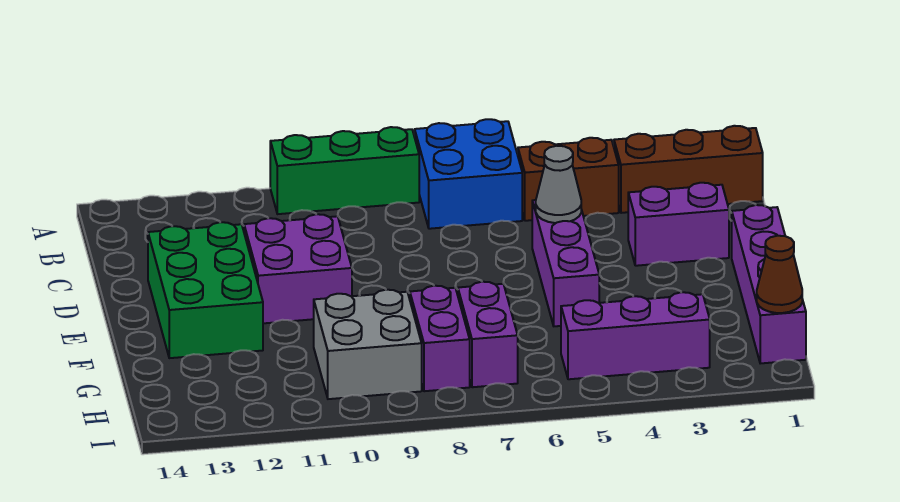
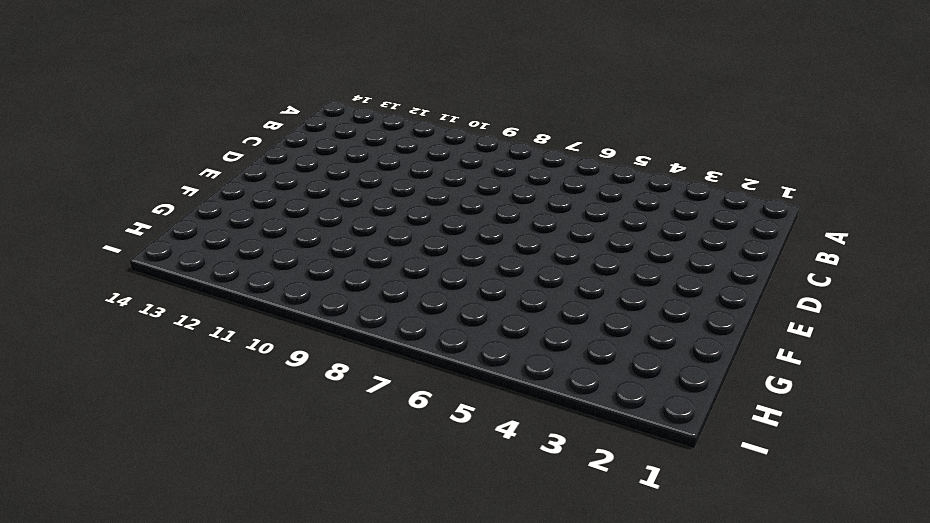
none -> blue brick A6:B7 level 1
none -> green brick A8:A10 level 1
none -> brown brick B1:B3 level 1

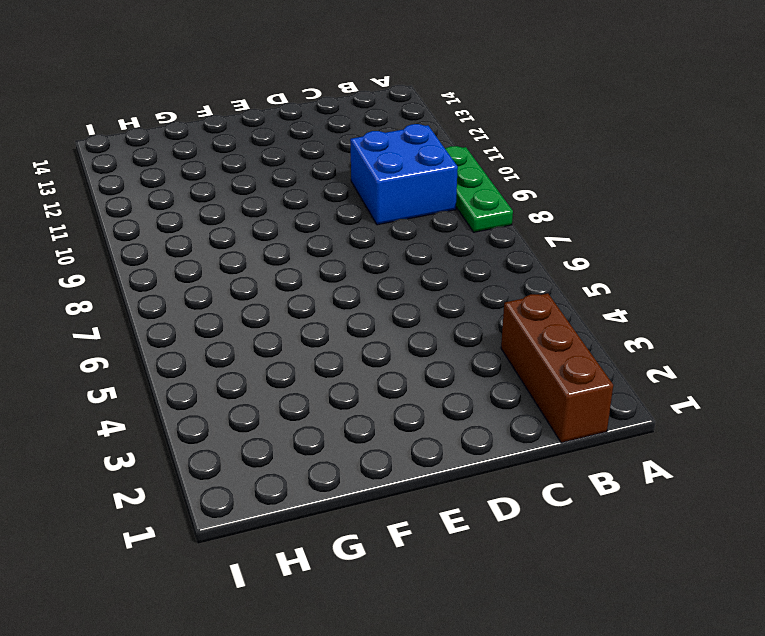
green plate A8:A10 level 1 -> green brick A8:A10 level 1
blue brick B9:C10 level 1 -> blue brick A6:B7 level 1
none -> brown brick B4:B5 level 1
none -> purple brick D2:D3 level 1
none -> purple brick D5:F5 level 1

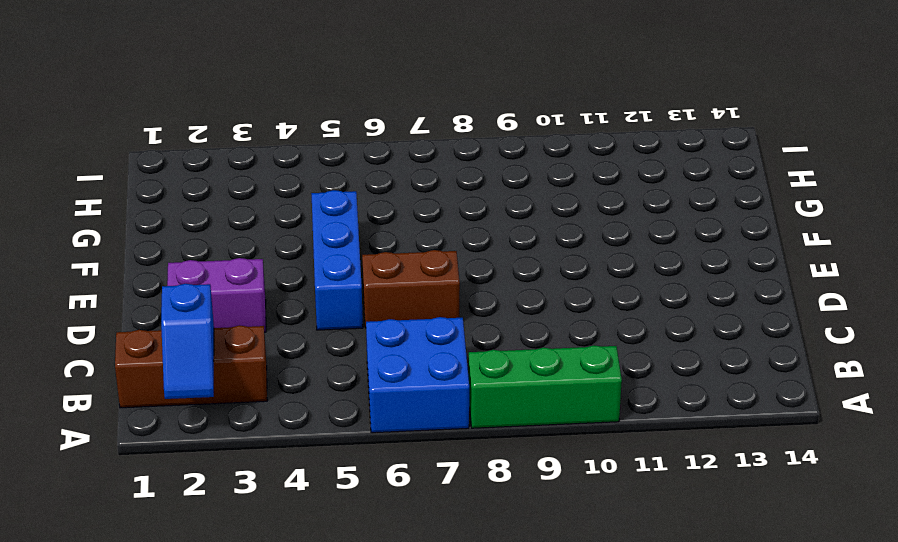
blue slope A2:B2 level 2 top B -> none
blue brick D5:F5 level 1 -> purple brick D5:F5 level 1
brown brick D6:D7 level 1 -> brown brick B4:B5 level 1
none -> purple brick D10:E11 level 1
none -> green brick D12:F13 level 1
none -> purple brick E1:H1 level 1

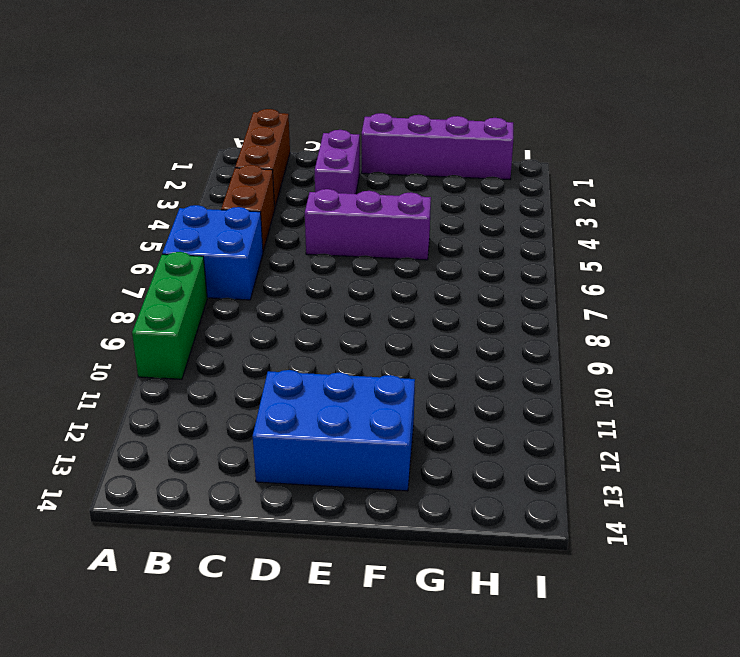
blue brick D12:F13 level 1 -> green brick D12:F13 level 1
none -> purple brick D10:E11 level 1
none -> purple brick G7:H7 level 1
none -> purple brick G8:H8 level 1

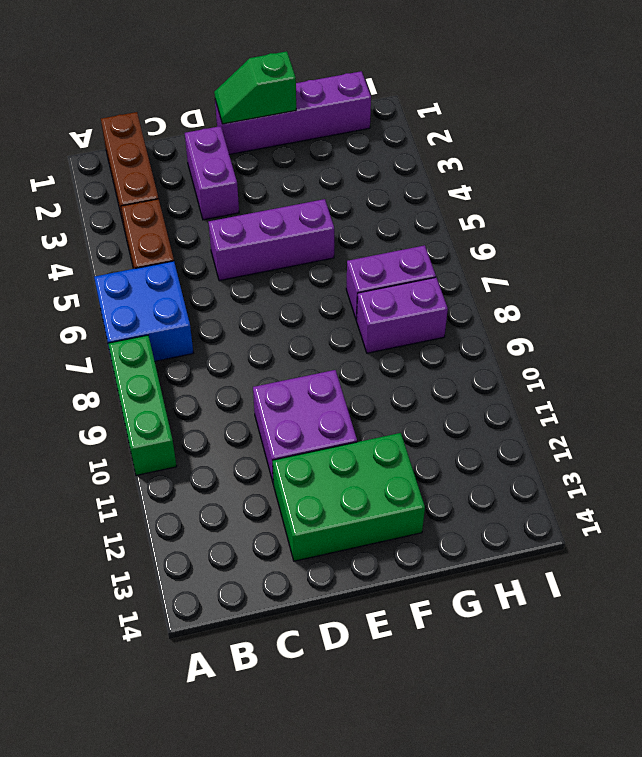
green slope E1:F1 level 2 top F -> none
none -> grey brick G9:H10 level 1
none -> purple brick H3:H5 level 1
none -> grey cone D5 level 2

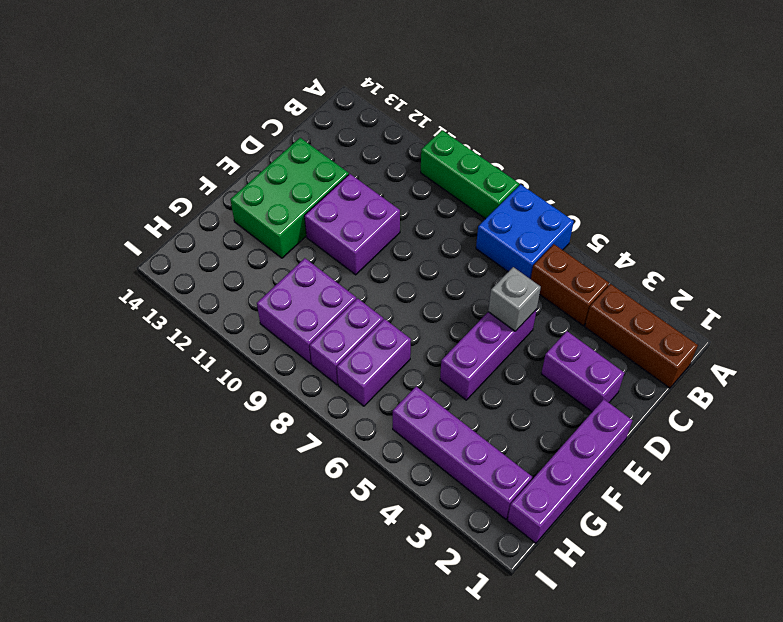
grey brick D5 level 2 -> grey cone D5 level 2
purple brick G9:H10 level 1 -> grey brick G9:H10 level 1
purple brick H2:H5 level 1 -> purple brick H3:H5 level 1
none -> brown cone H1 level 2

